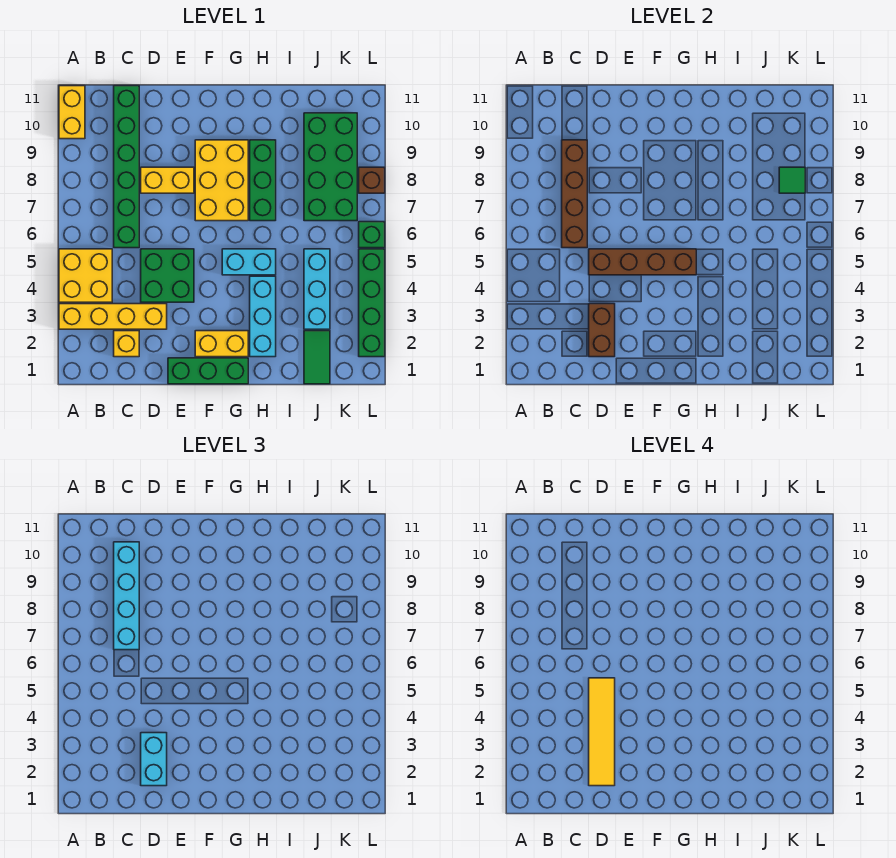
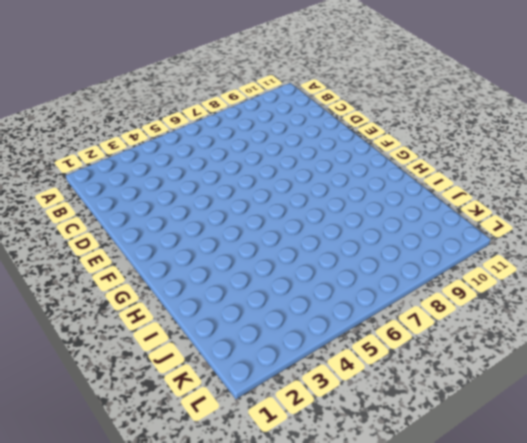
none -> yellow brick A3:D3 level 1
none -> yellow brick A4:B5 level 1
none -> yellow brick A10:A11 level 1

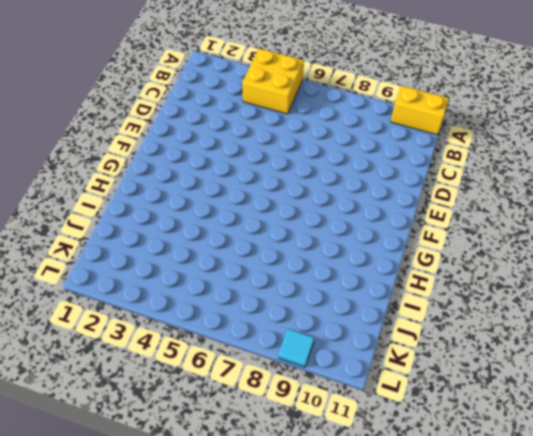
cyan tile L9 level 1 -> none
none -> yellow brick A3:D3 level 1
none -> yellow brick C2 level 1
none -> green brick C6:C11 level 1

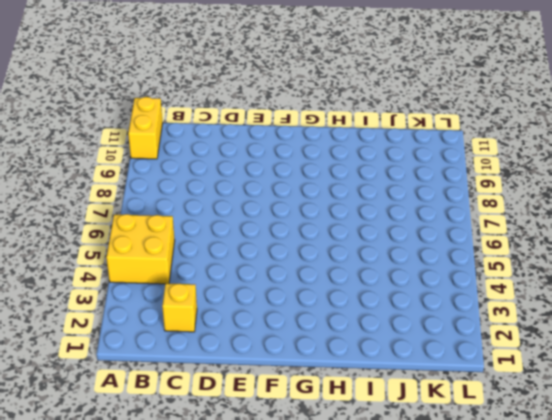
none -> yellow brick A3:D3 level 1
none -> green brick C6:C11 level 1
none -> green brick D4:E5 level 1

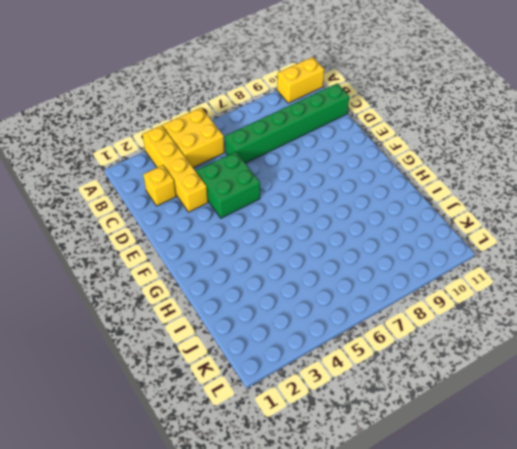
none -> yellow brick D8:E8 level 1
none -> green brick E1:G1 level 1
none -> yellow brick F2:G2 level 1

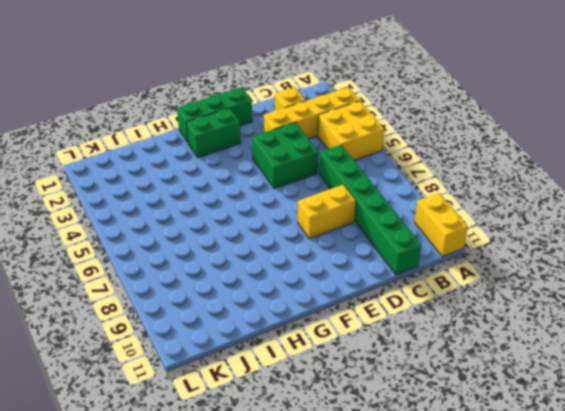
green brick F2:G2 level 1 -> yellow brick F2:G2 level 1
none -> yellow brick F7:G9 level 1
none -> cyan brick G5:H5 level 1
none -> cyan brick H2:H4 level 1

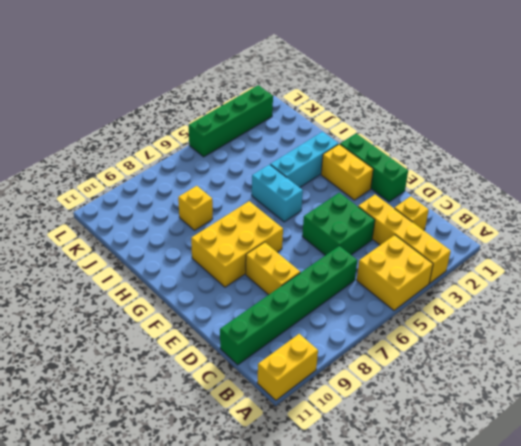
yellow brick I8 level 1 -> none
none -> green brick H7:H9 level 1
none -> green tile J1:J2 level 1
none -> cyan brick J3:J5 level 1

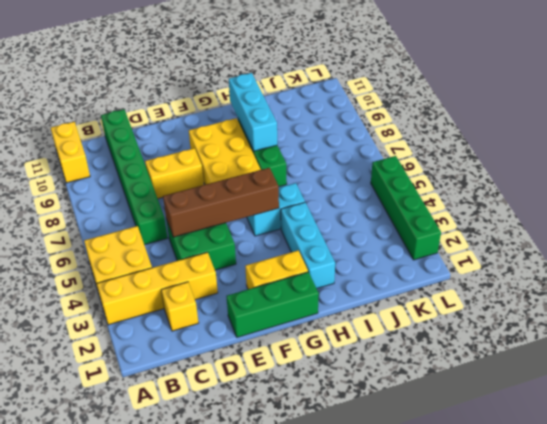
cyan brick H8:H10 level 2 -> cyan brick J3:J5 level 1
none -> green tile J1:J2 level 1
none -> green brick J7:K10 level 1
none -> green brick L6 level 1

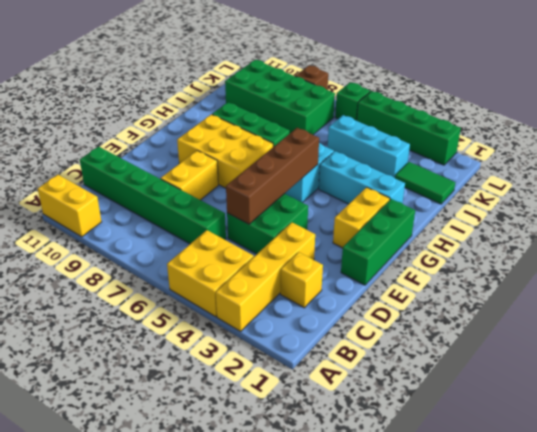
none -> brown brick C6:C9 level 2
none -> brown brick D2:D3 level 2
none -> green tile K8 level 2

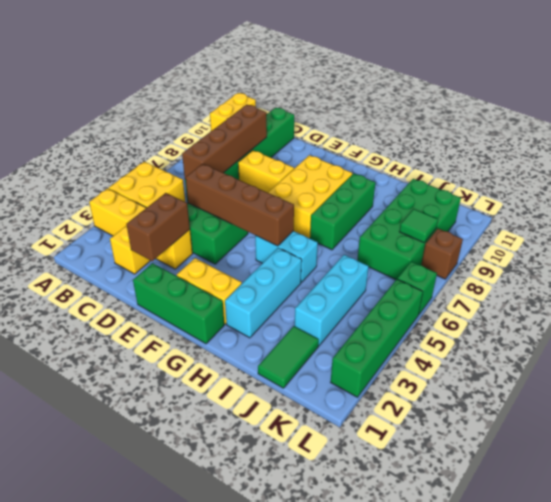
none -> cyan brick C7:C10 level 3
none -> cyan brick D2:D3 level 3
none -> yellow tile D2:D5 level 4

